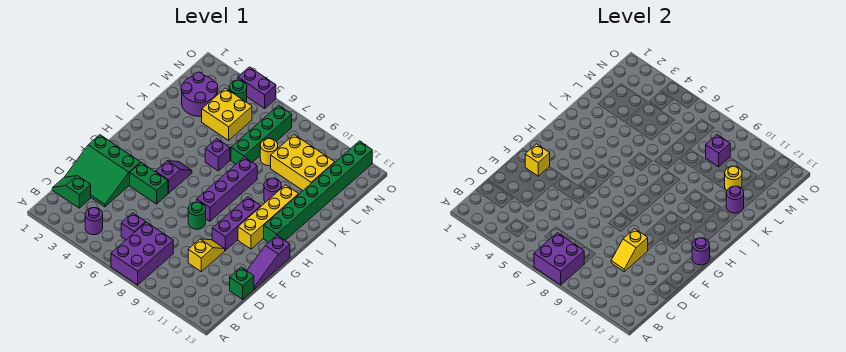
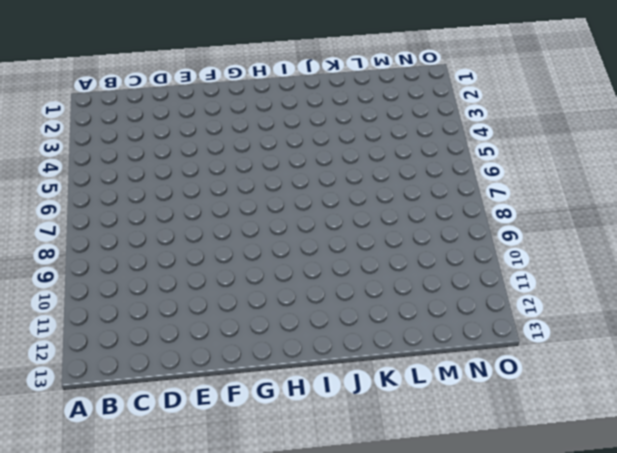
none -> purple brick A7:C8 level 1
none -> purple round brick B4 level 1
none -> green slope C1:C2 level 1 top 2
none -> purple brick C6 level 1

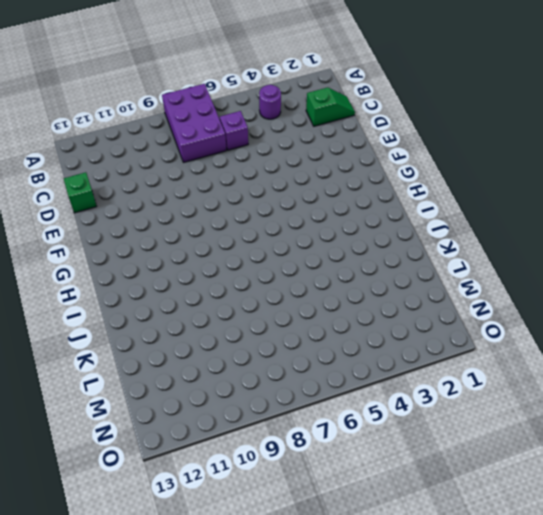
none -> green slope D1:F3 level 1 top F
none -> yellow slope D10:E10 level 1 top D
none -> purple slope E13:G13 level 1 top G
none -> green brick F4:F5 level 1

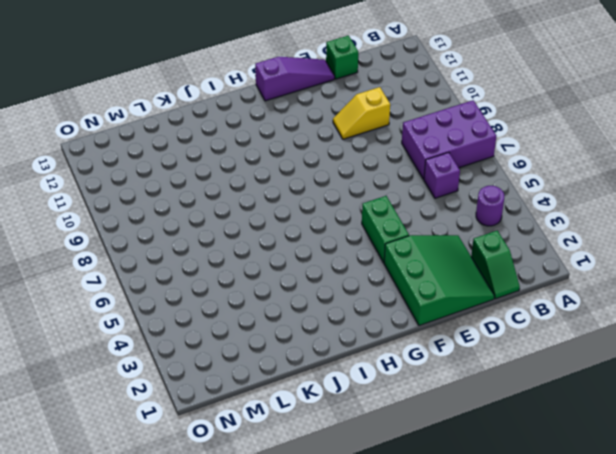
none -> green round brick F8 level 1
none -> purple brick F10:H10 level 1
none -> purple slope G5:H5 level 1 top G
none -> purple brick G8:J8 level 1

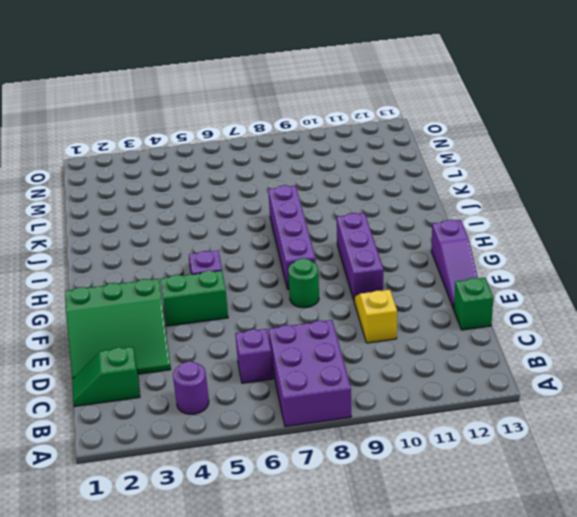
none -> yellow brick G11:J11 level 1
none -> green brick H12:O12 level 1
none -> purple brick J6 level 1
none -> purple round brick J10 level 1

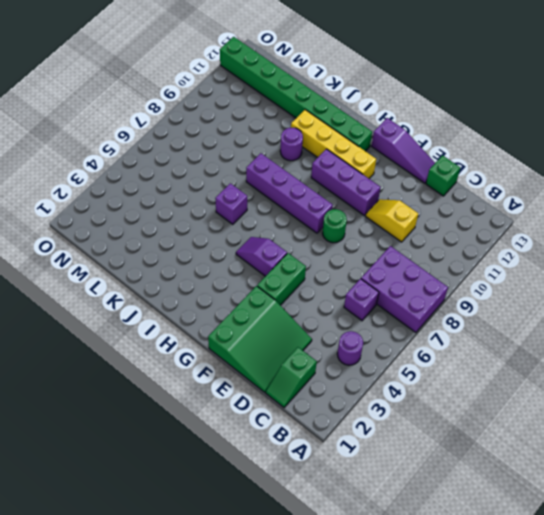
none -> green brick K7:N7 level 1
none -> purple round brick L2:M3 level 1
none -> yellow brick L4:M5 level 1
none -> yellow round brick L8 level 1

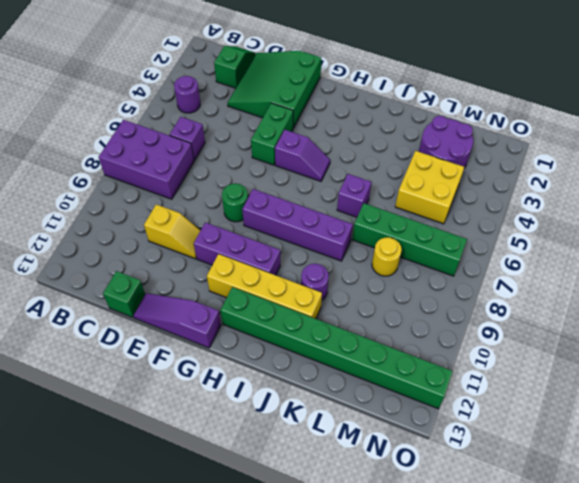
none -> yellow brick L9:M11 level 1
none -> green round brick N4 level 1
none -> purple brick O4:O5 level 1
none -> purple brick A7:B8 level 2

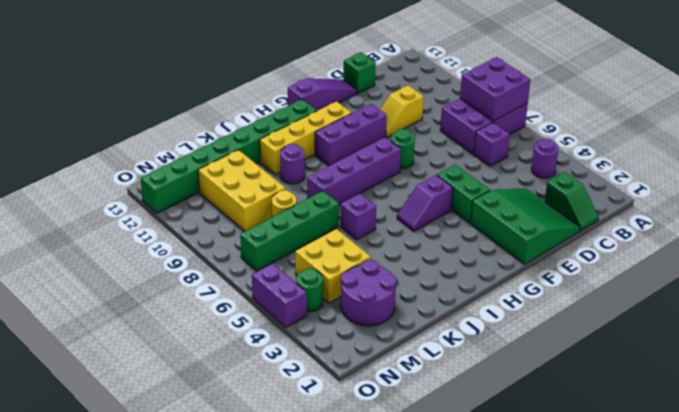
none -> yellow slope D10:E10 level 2 top E
none -> yellow brick F2 level 2
none -> purple round brick G13 level 2
none -> purple round brick K12 level 2

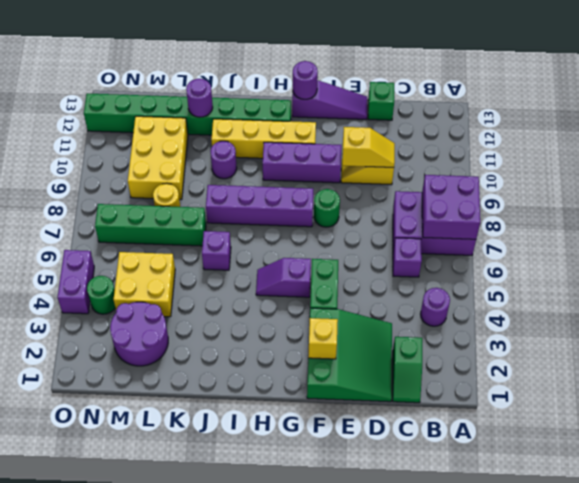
none -> yellow round brick L11 level 2
none -> purple brick M9 level 2

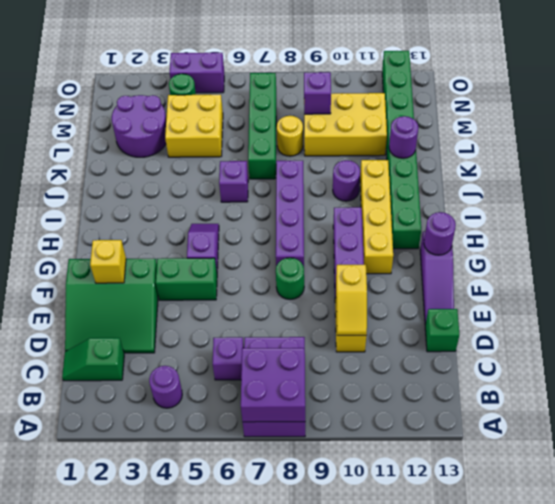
none -> yellow round brick L11 level 2

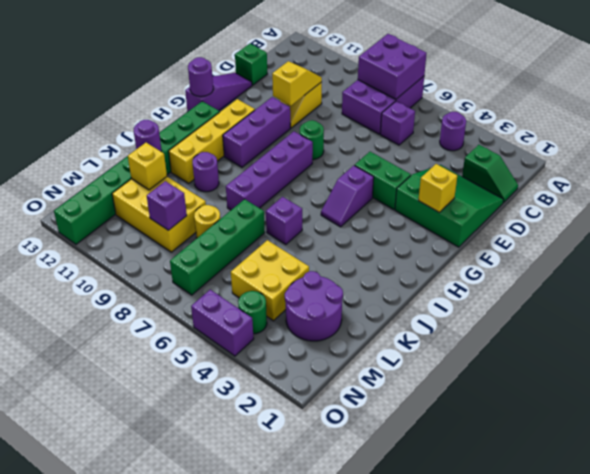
yellow brick L11 level 2 -> yellow round brick L11 level 2

